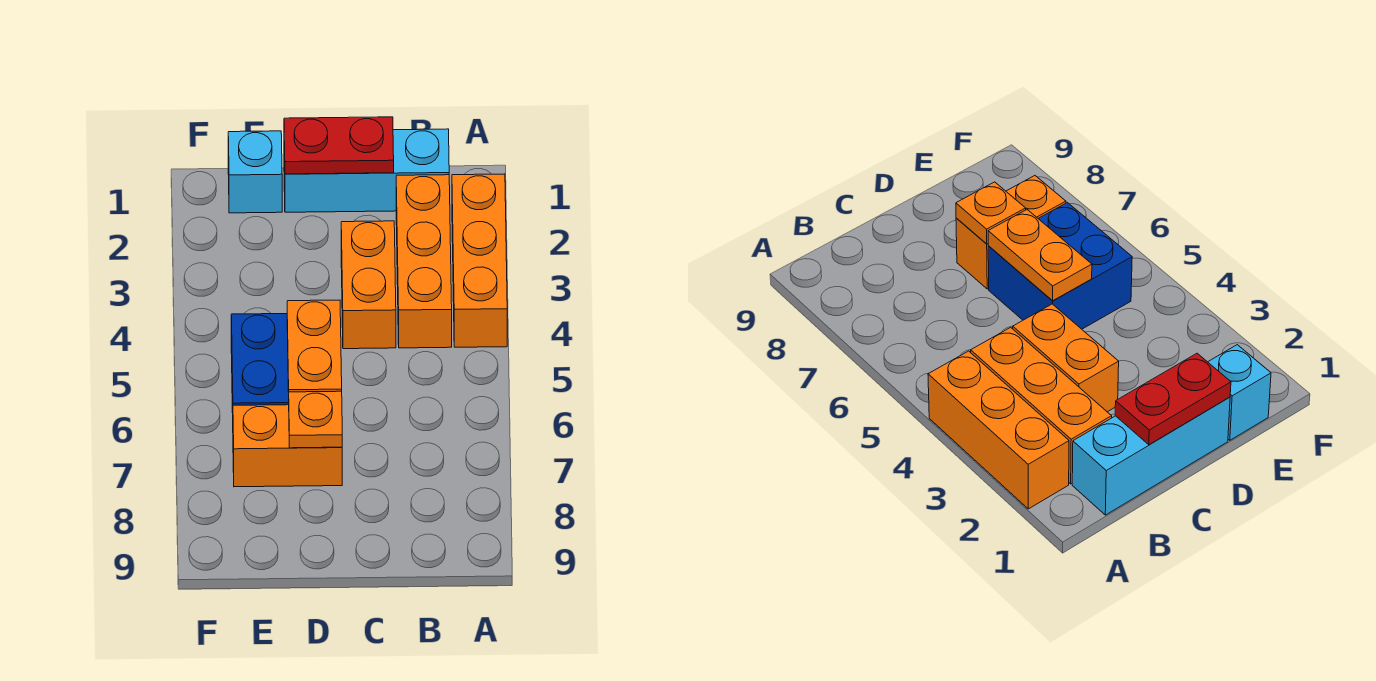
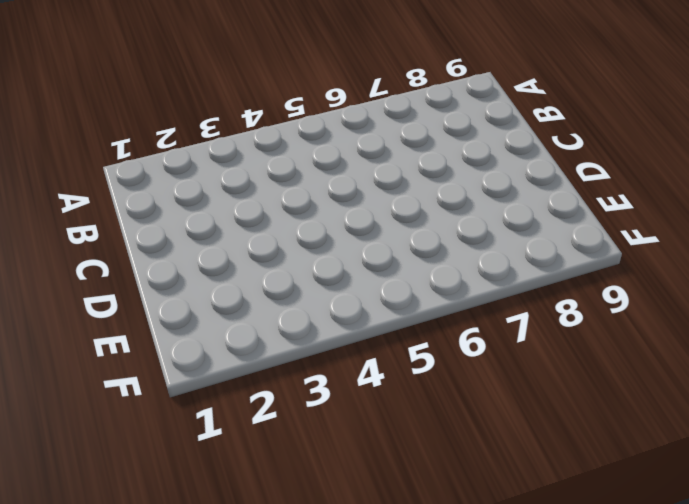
none -> orange brick A2:A4 level 1
none -> cyan brick B1:D1 level 1

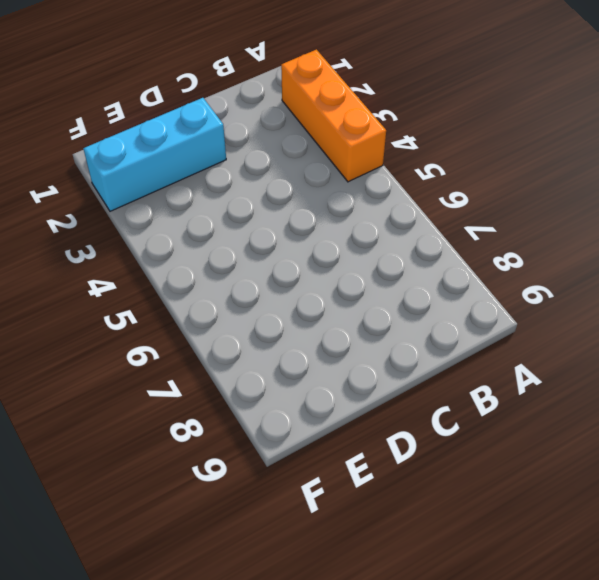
cyan brick D2:F2 level 1 -> cyan brick B1:D1 level 1
none -> orange brick B2:B4 level 1
none -> orange brick C3:C4 level 1

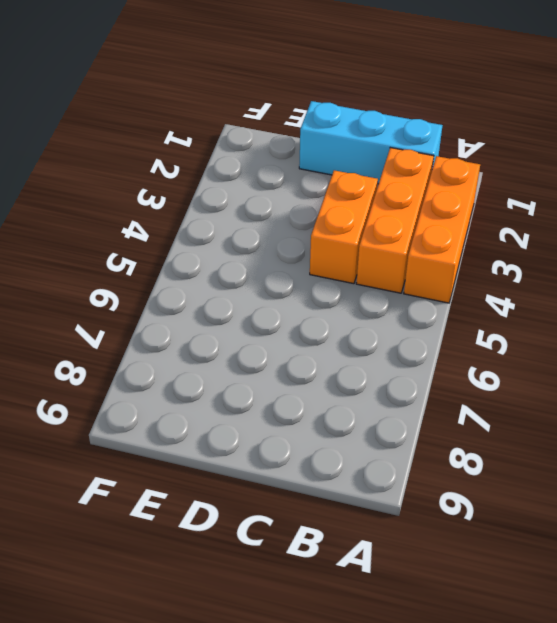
none -> blue brick D5:E6 level 1
none -> orange brick D7:E7 level 1

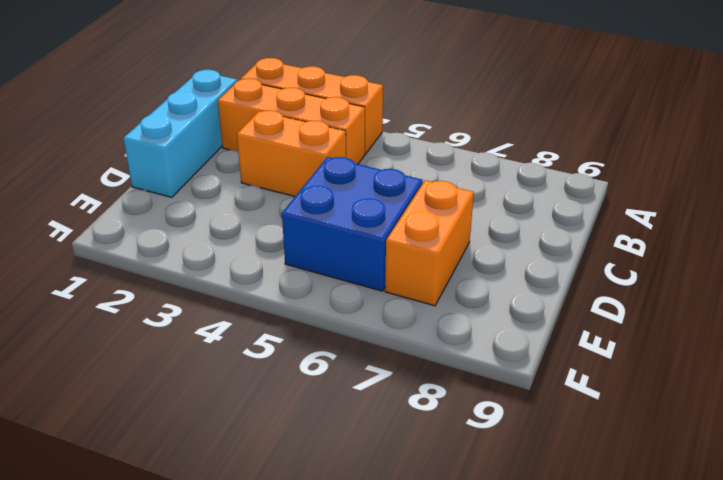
none -> cyan brick E1 level 1
none -> red plate C1:D1 level 2

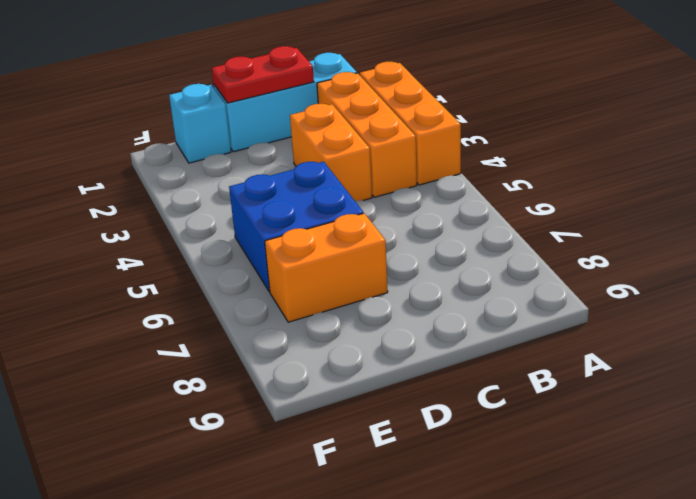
none -> orange plate D5:D6 level 2
none -> orange plate D7 level 2

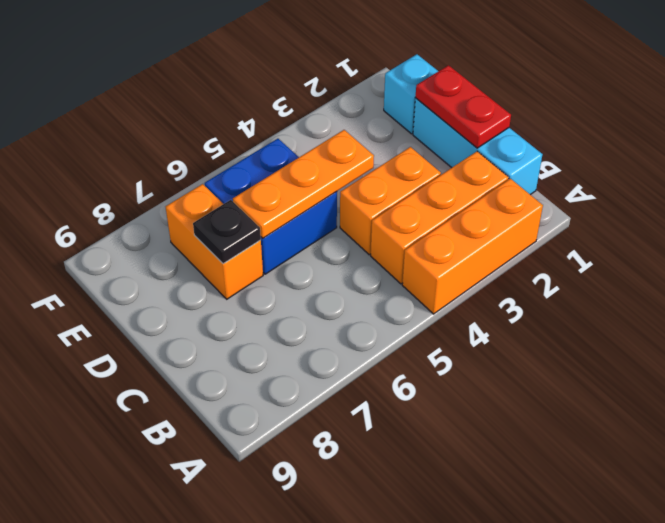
orange plate D4:D6 level 2 -> orange plate D5:D6 level 2
black plate D7 level 2 -> orange plate D7 level 2

